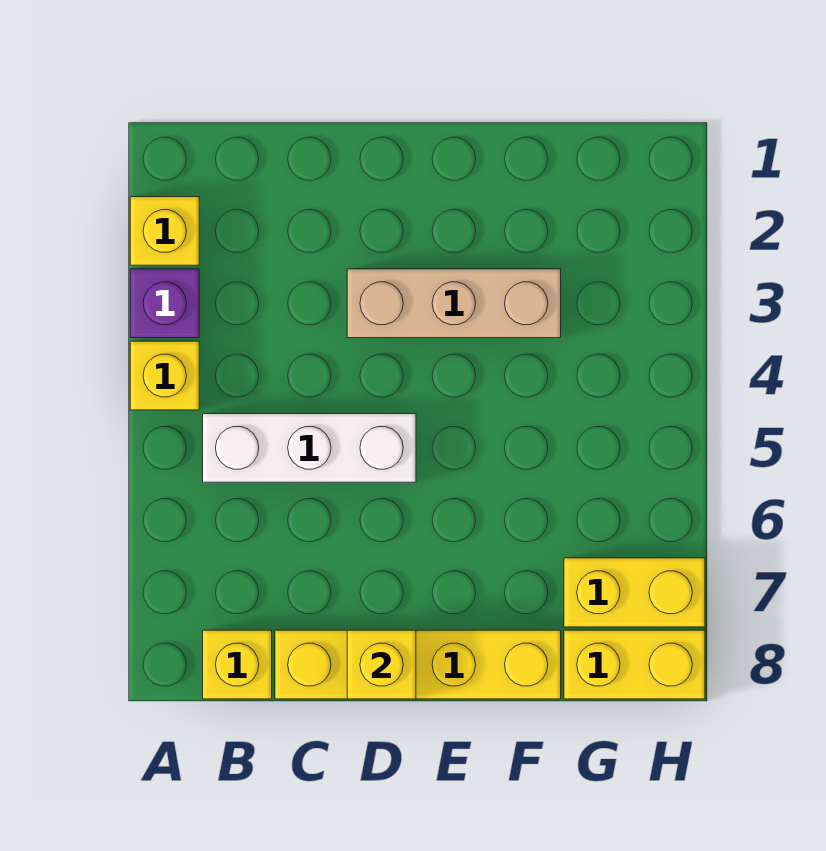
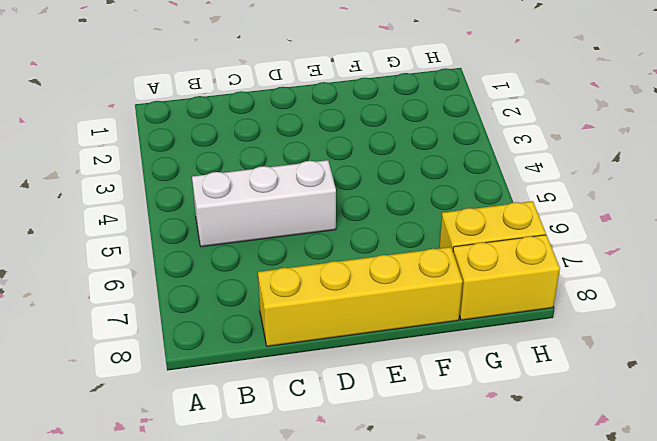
none -> yellow brick A2 level 1
none -> purple brick A3 level 1

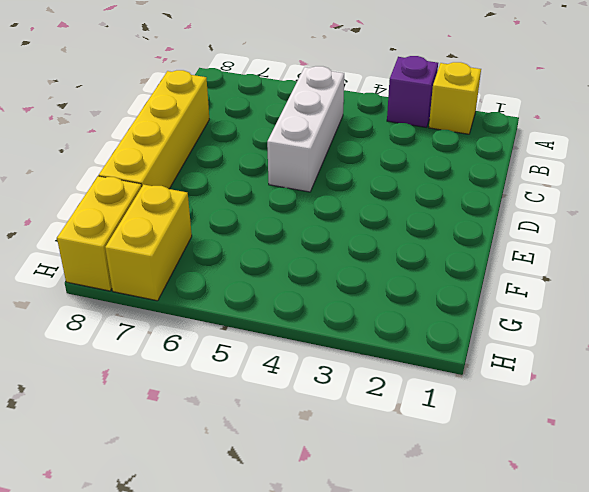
none -> yellow brick A4 level 1
none -> yellow brick B8 level 1

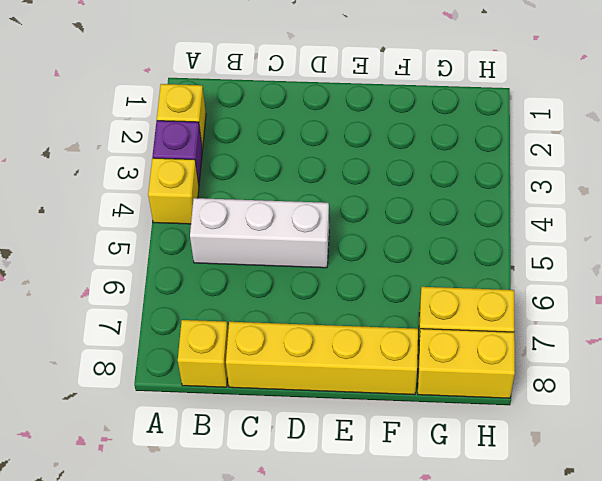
none -> tan brick D3:F3 level 1
none -> yellow brick D8 level 2

